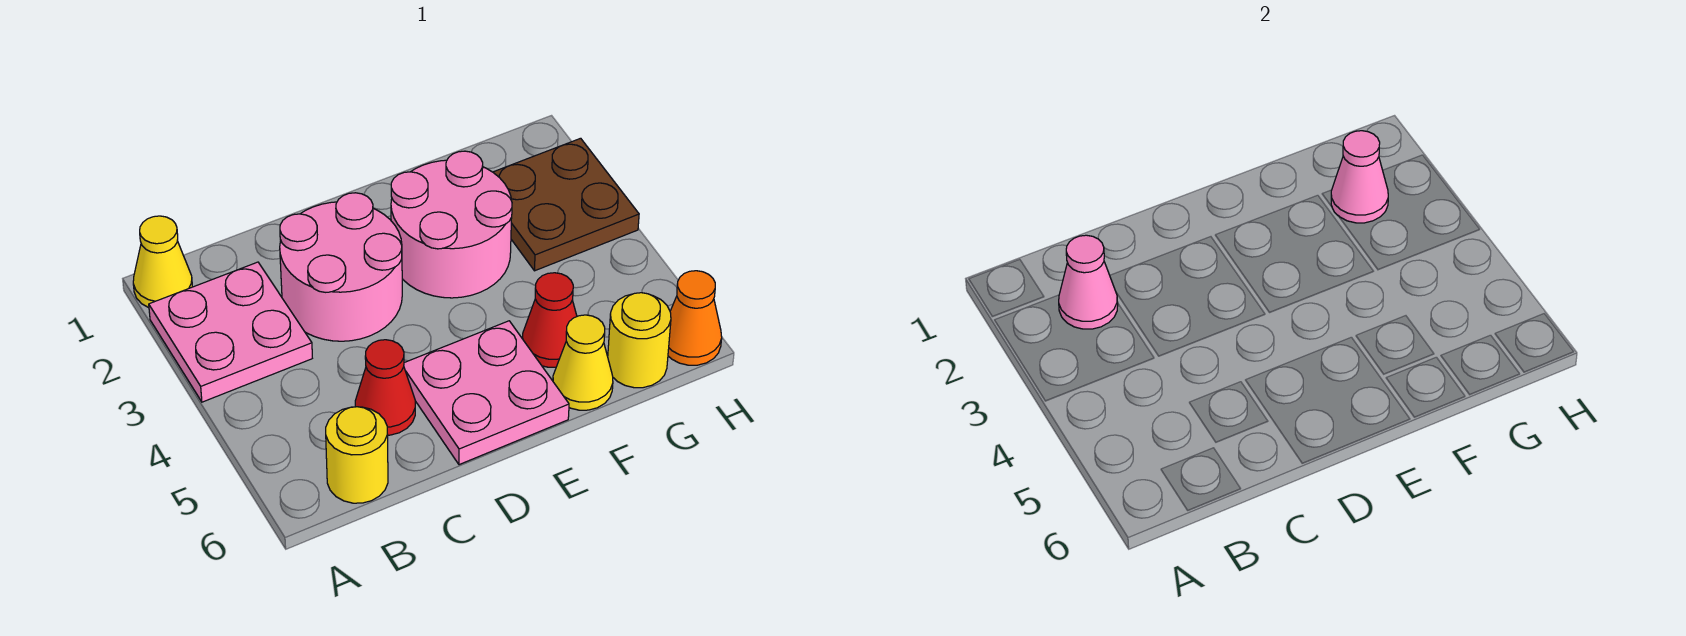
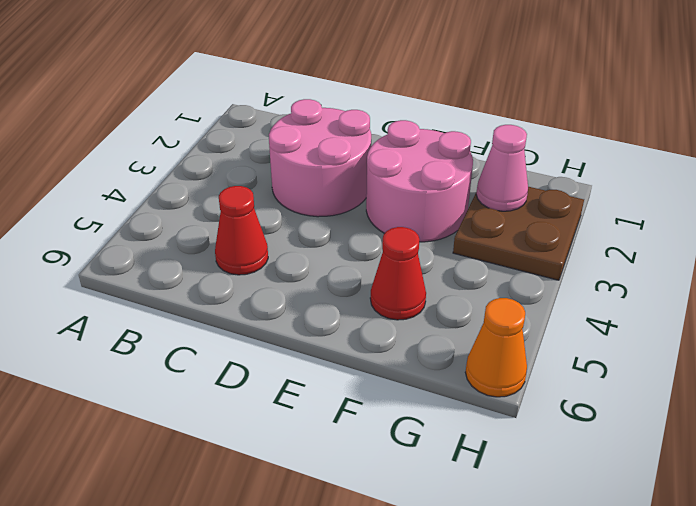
none -> yellow cone A1 level 1
none -> pink plate A2:B3 level 1
none -> yellow round brick B6 level 1

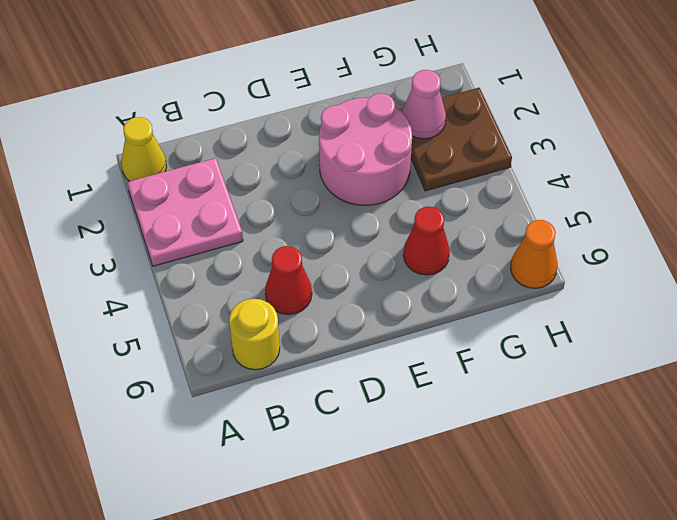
none -> pink round brick C2:D3 level 1
none -> pink plate D5:E6 level 1
none -> yellow cone F6 level 1

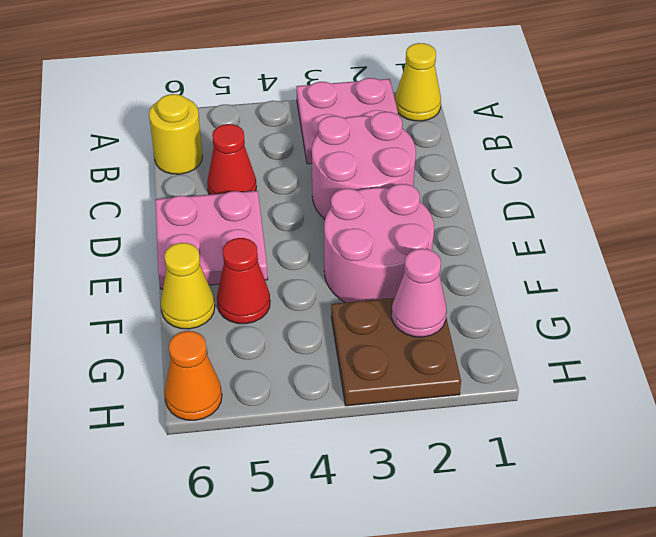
none -> yellow round brick G6 level 1
none -> pink cone B2 level 2

